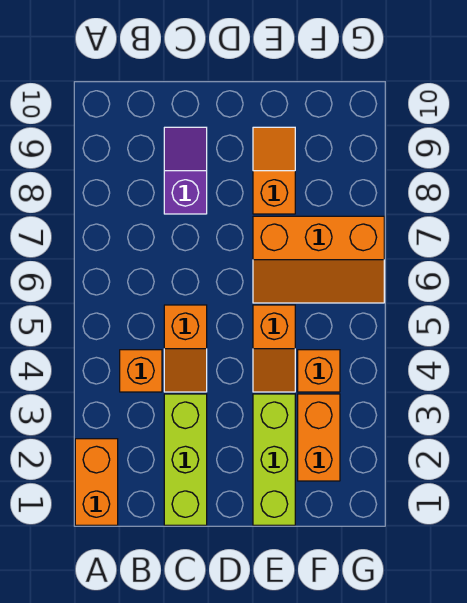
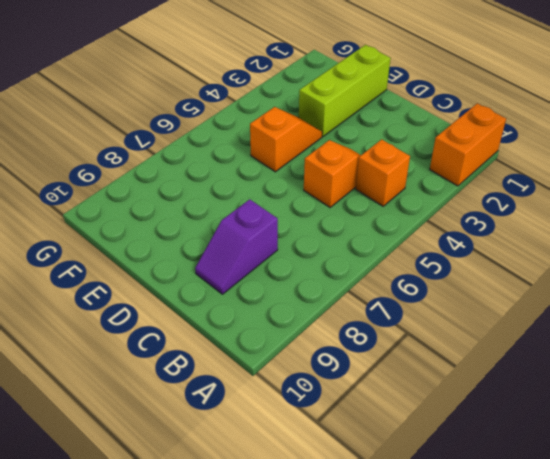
none -> lime brick C1:C3 level 1
none -> orange slope E6:G7 level 1 top 7

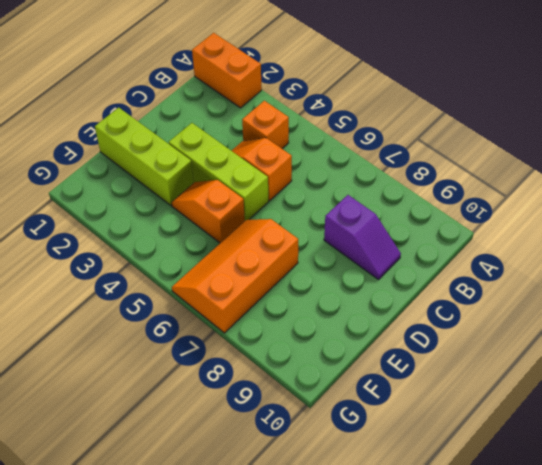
lime brick D3:D5 level 1 -> lime brick C1:C3 level 1
none -> orange slope E8:E9 level 1 top 8
none -> orange brick F2:F3 level 1

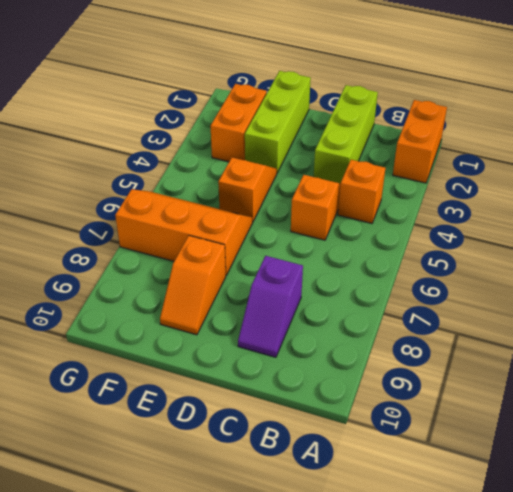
none -> orange brick F4 level 1

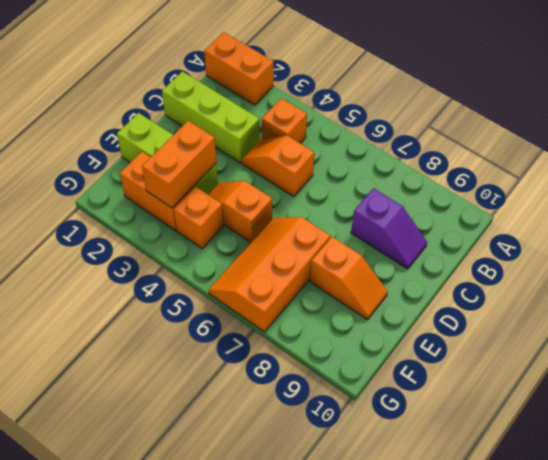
orange brick E3:F3 level 2 -> none

